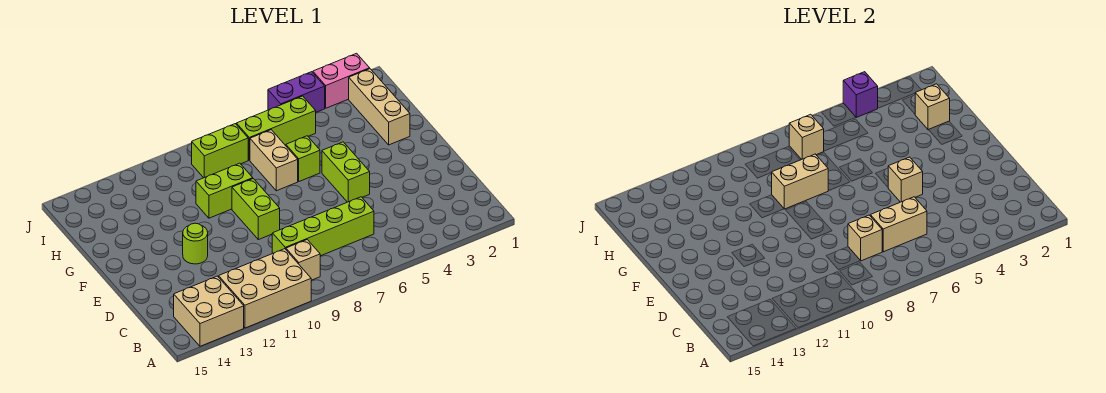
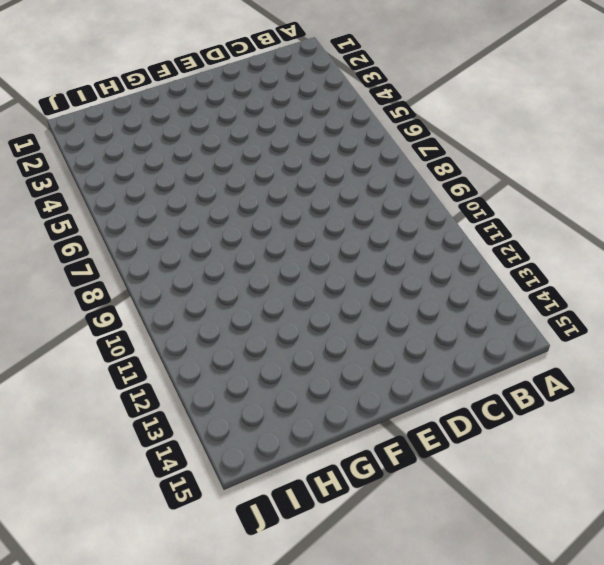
none -> tan brick A10:B12 level 1
none -> tan brick A13:B14 level 1
none -> tan brick B9 level 1

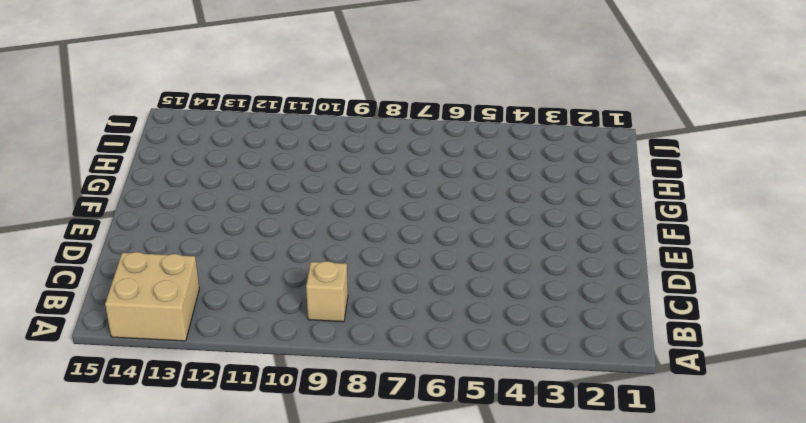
none -> tan brick A10:B12 level 1
none -> lime brick C6:C9 level 1
none -> lime brick E5:F5 level 1

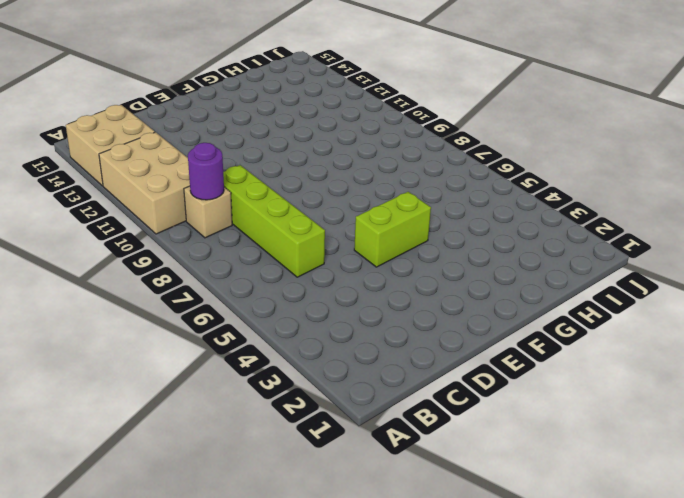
purple round brick B9 level 2 -> none
none -> lime brick E9:F9 level 1
none -> lime round brick E12 level 1
none -> tan brick G2:I2 level 1

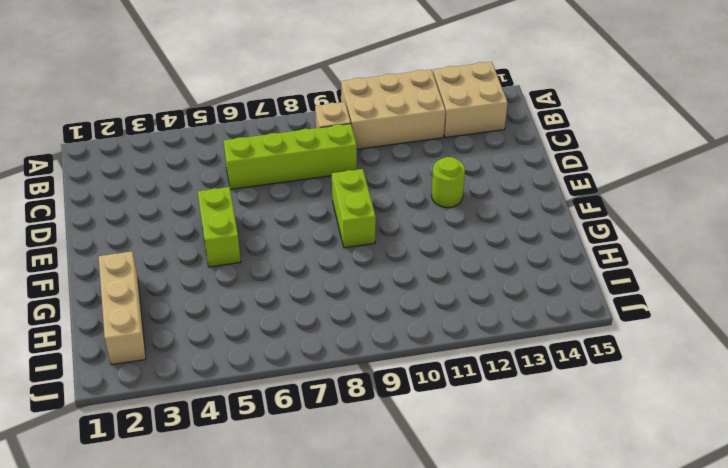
none -> lime brick G6 level 1
none -> tan brick G7:H7 level 1
none -> lime brick G9:G10 level 1

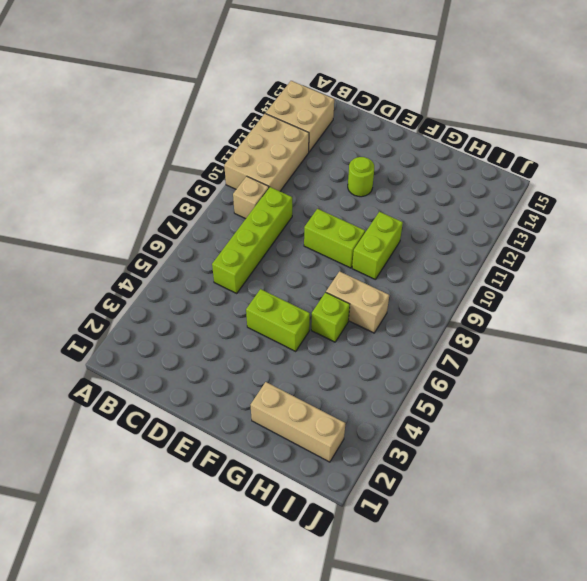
none -> lime brick I5:I7 level 1
none -> lime brick I8:I9 level 1
none -> pink brick J2:J3 level 1

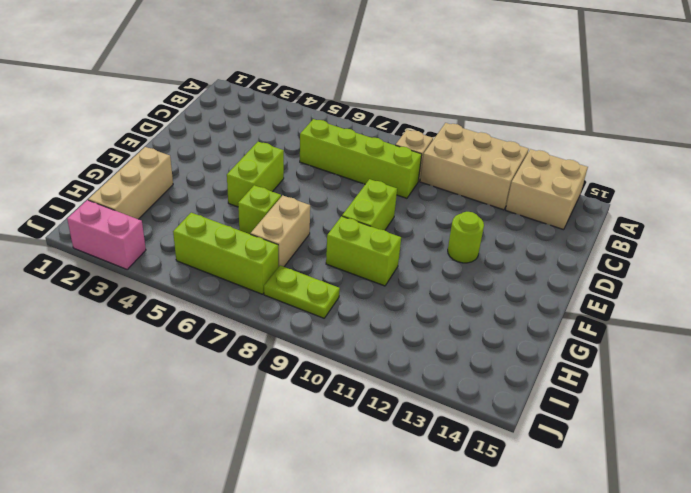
lime plate I8:I9 level 1 -> lime brick I8:I9 level 1
none -> purple brick J4:J5 level 1
none -> tan brick C6:C7 level 2
none -> tan brick C8 level 2

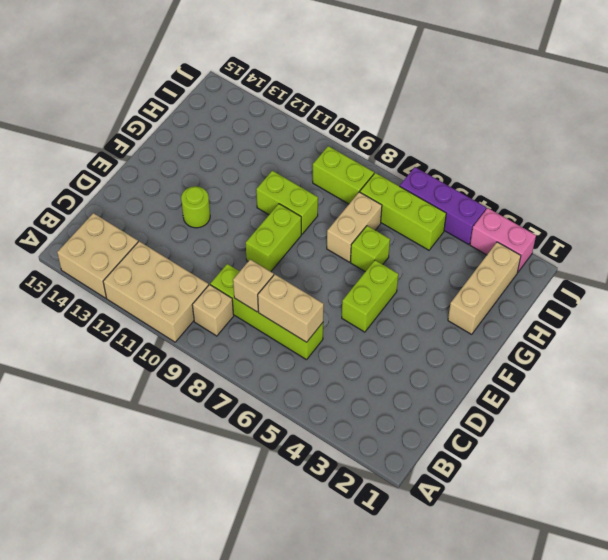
purple brick J4:J6 level 1 -> purple brick J4:J5 level 1
none -> tan brick E5 level 2
none -> tan brick G8:G9 level 2
none -> tan brick H2 level 2

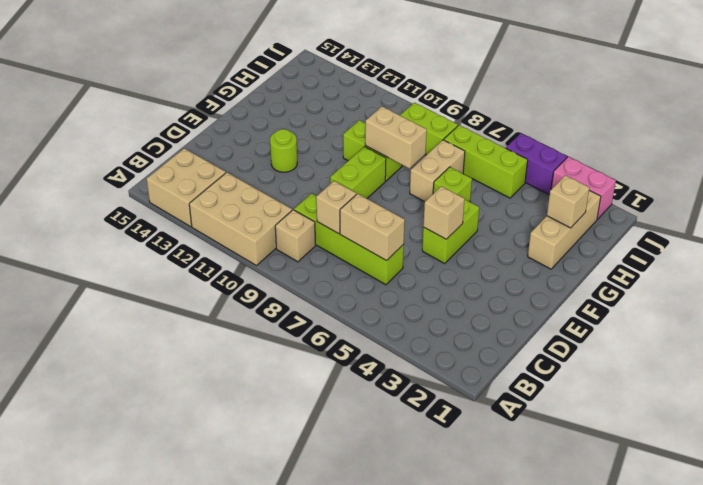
none -> tan brick I7 level 2
none -> purple brick J4 level 2

